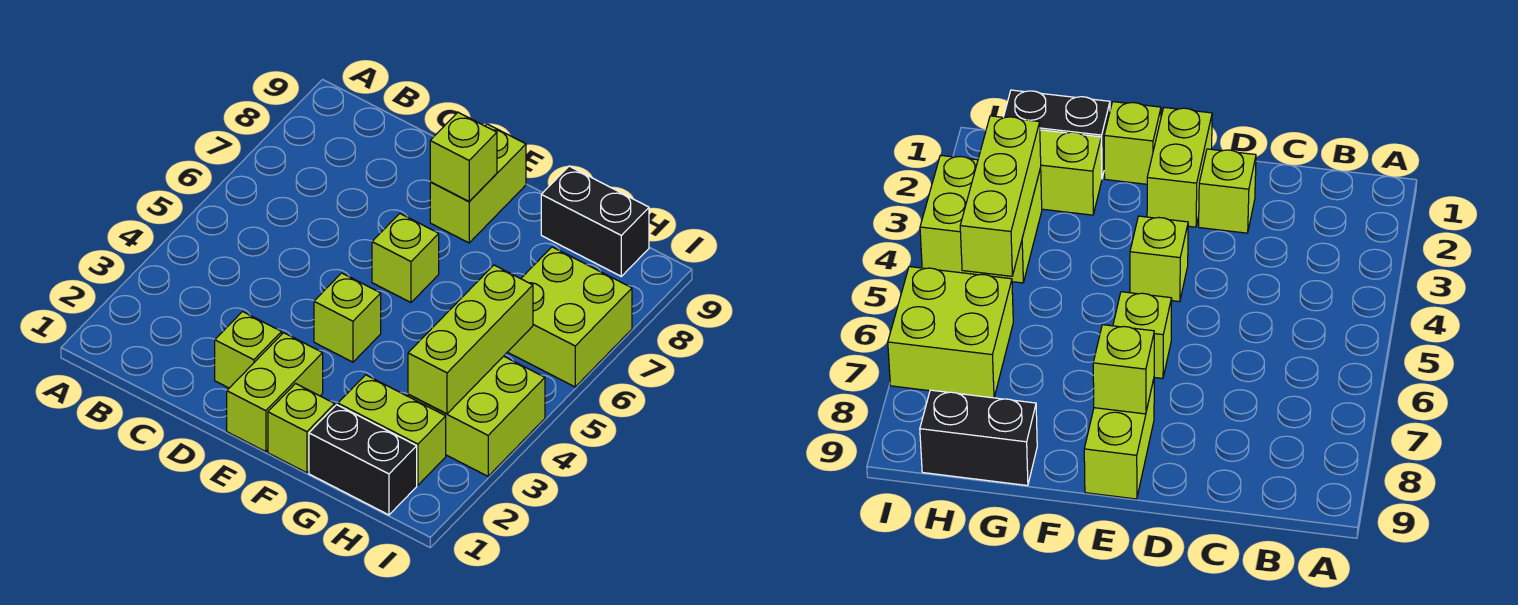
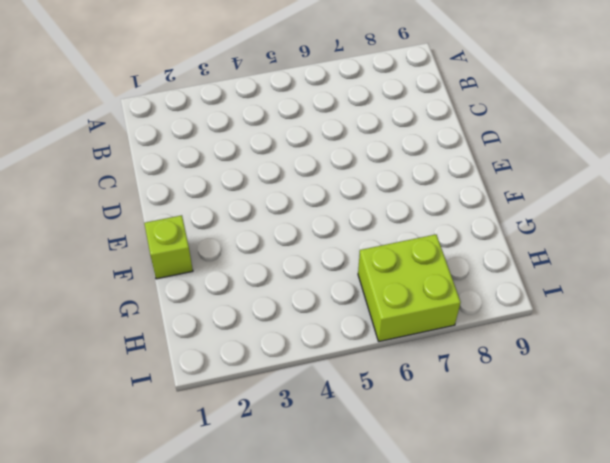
none -> lime brick D2 level 1
none -> lime brick E1:E2 level 1
none -> lime brick E4 level 1

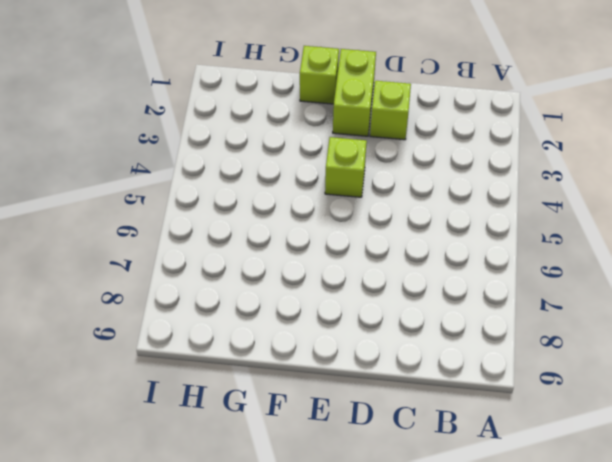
none -> lime brick E6 level 1
none -> lime brick E8:E9 level 1
none -> black brick G1:H1 level 1

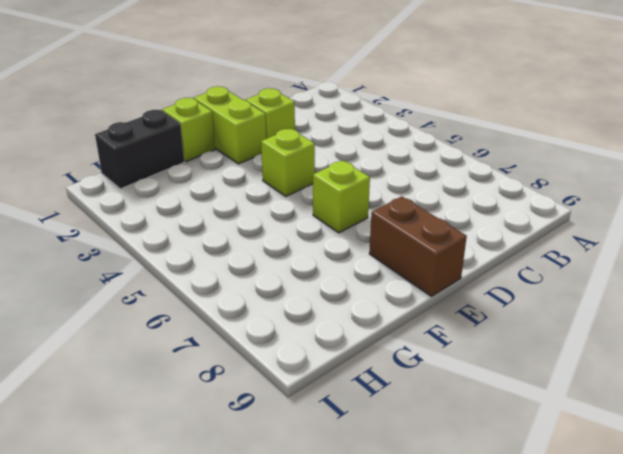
brown brick E8:E9 level 1 -> lime brick E8:E9 level 1
none -> lime brick G2:H2 level 1
none -> black brick G9:H9 level 1
none -> lime brick H3:I4 level 1

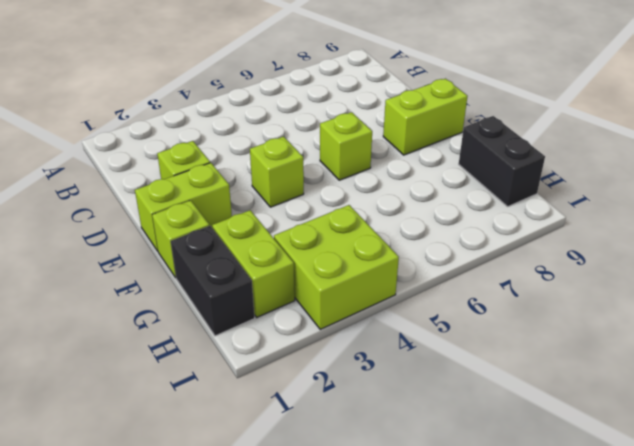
none -> lime brick H6:I7 level 1
none -> lime brick E8 level 2
none -> lime brick H3:H5 level 2

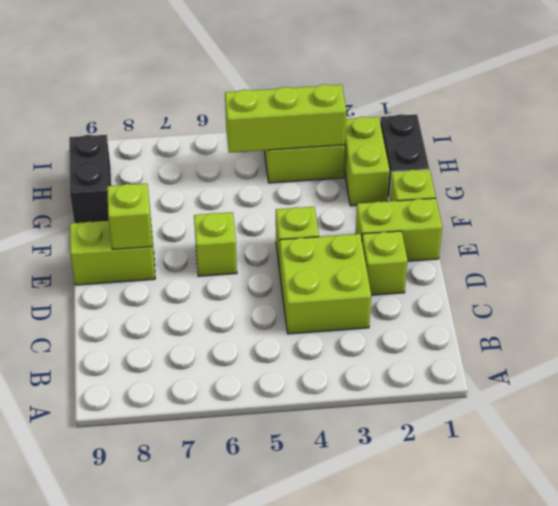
lime brick C3:D4 level 1 -> lime brick H6:I7 level 1

